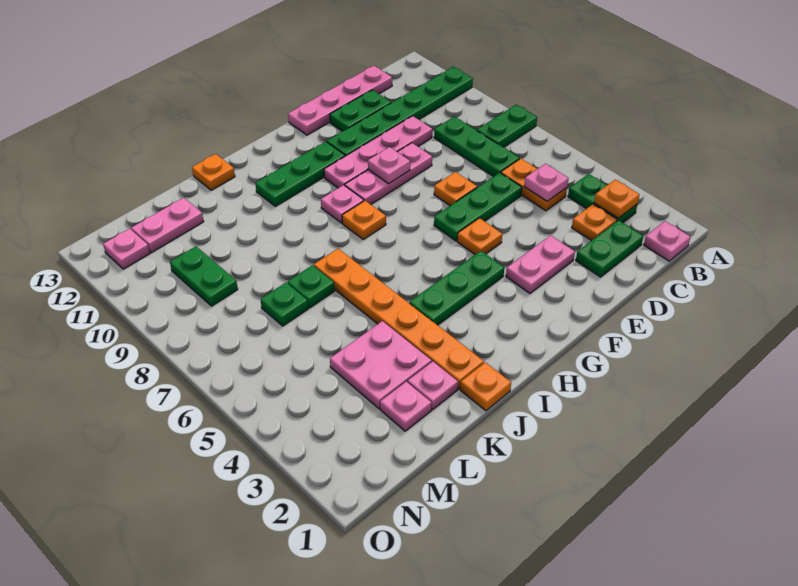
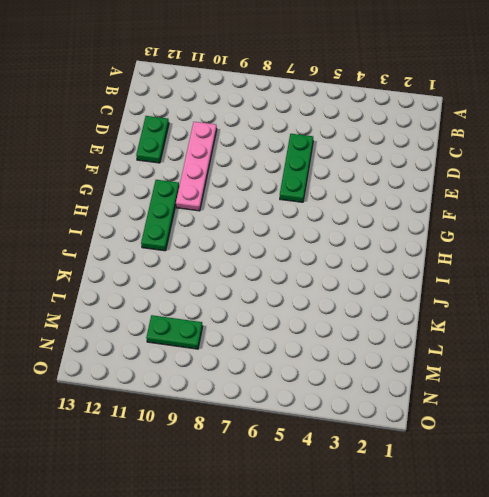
none -> green plate A8:B8 level 1
none -> green plate A11:F11 level 1
none -> pink plate B1 level 1
none -> green plate B3:B4 level 1

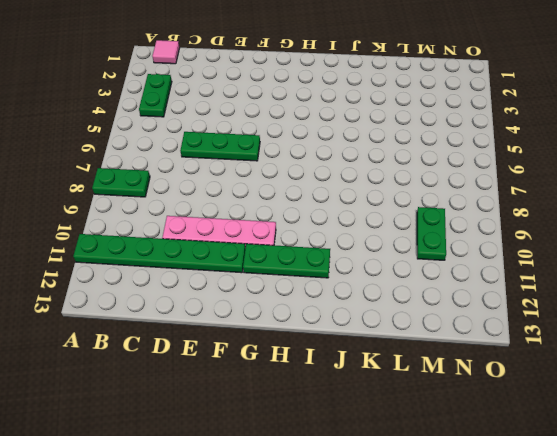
pink tile B1 level 1 -> pink plate B1 level 1
none -> green plate C2:D2 level 1
none -> orange plate C3 level 1
none -> orange plate C5:C6 level 1
none -> green plate C7:C9 level 1

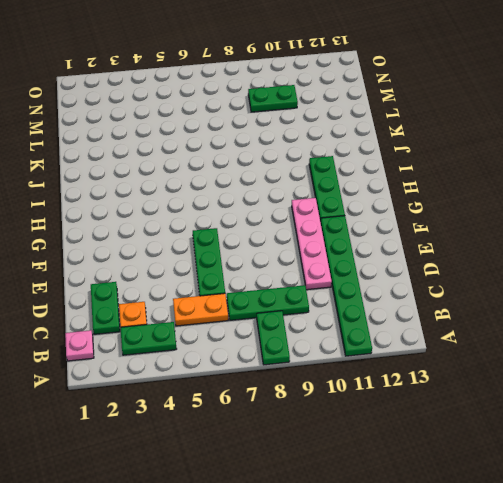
none -> pink plate C13:F13 level 1
none -> green plate D12:E12 level 1
none -> pink plate E3:F3 level 1
none -> orange plate E7 level 1

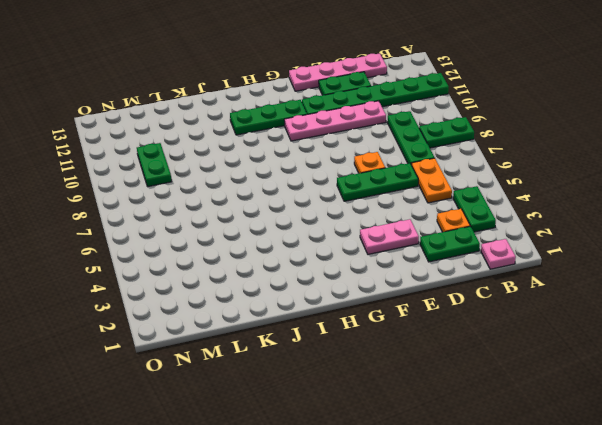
none -> pink plate E9:G9 level 1
none -> orange plate F5 level 1
none -> green plate G4:I4 level 1
none -> orange plate H8 level 1

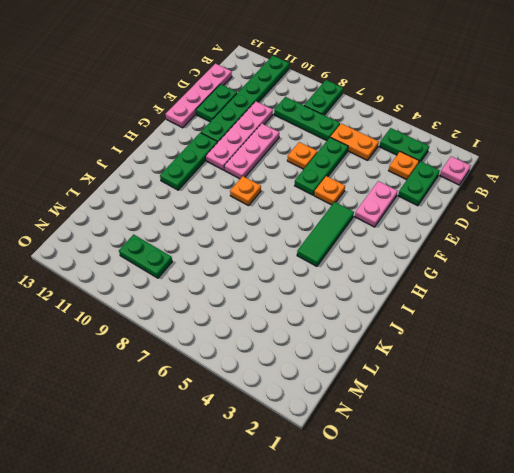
green tile G4:I4 level 1 -> green plate G4:I4 level 1
none -> pink plate H9 level 1
none -> orange plate J1 level 1
none -> orange plate J2:J7 level 1
none -> orange plate J13 level 1

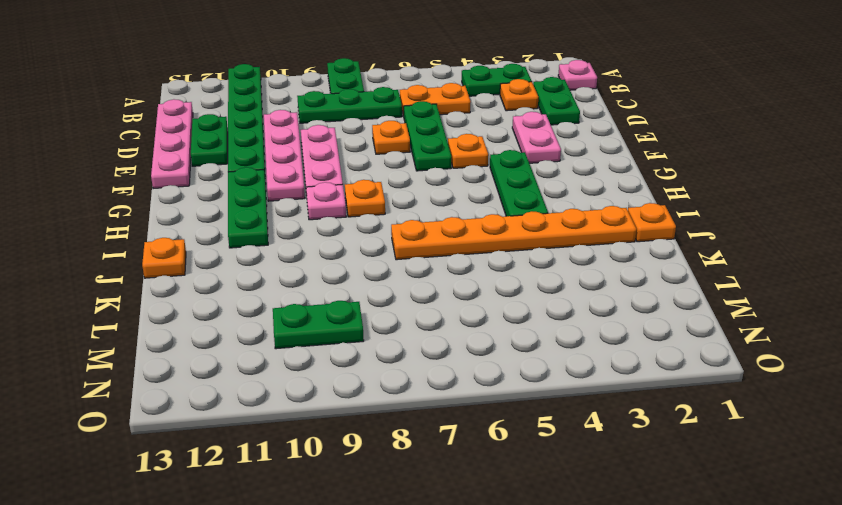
none -> pink plate K2 level 1
none -> pink plate K3:L4 level 1
none -> green plate K7 level 1
none -> pink plate L2 level 1

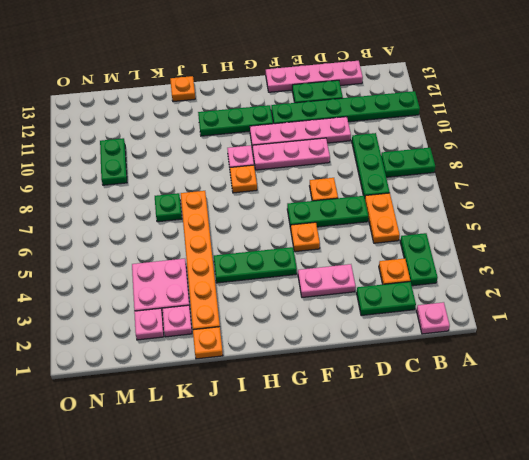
none -> green plate L7 level 1
none -> pink plate L12:M12 level 1
none -> pink plate N12 level 1
none -> orange plate B3 level 2

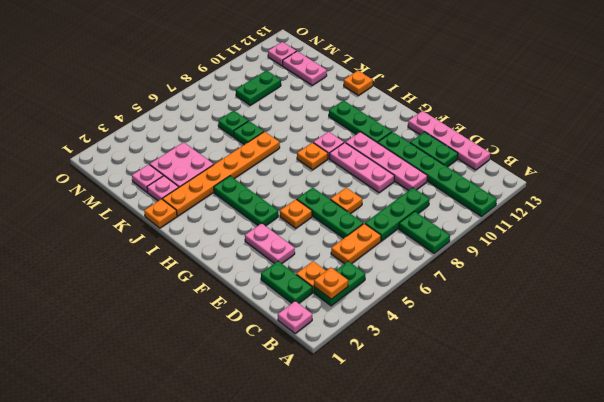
none -> pink plate C5 level 2
none -> pink plate F9 level 2

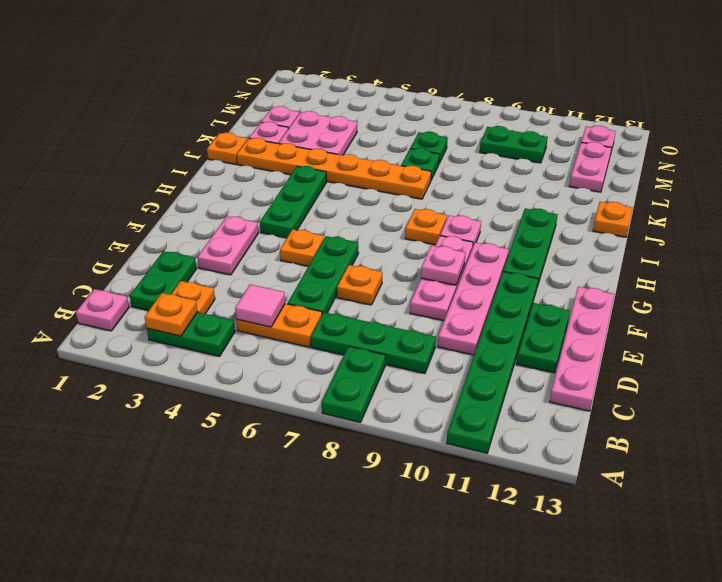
pink tile C5 level 2 -> pink plate C5 level 2

